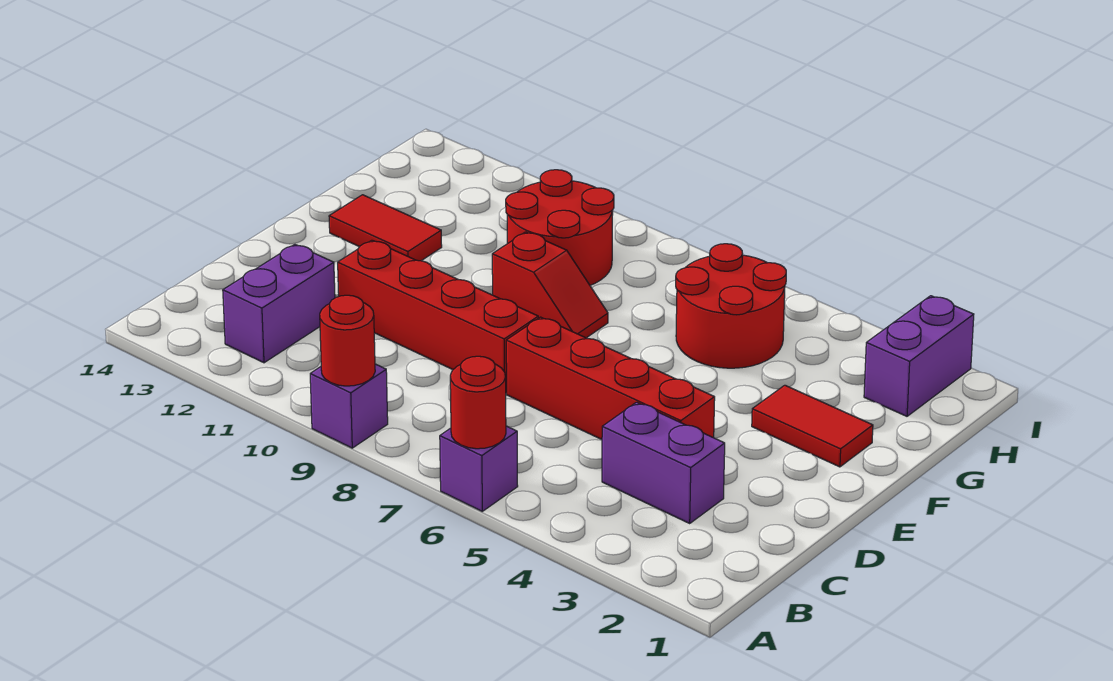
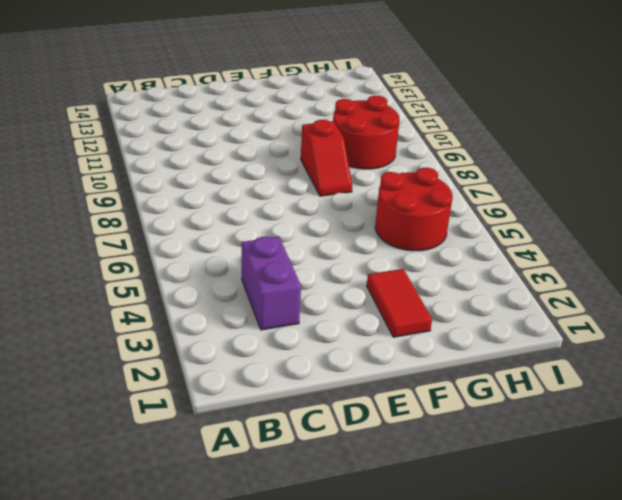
none -> purple brick A6 level 1
none -> purple brick A9 level 1
none -> purple brick B12:C12 level 1

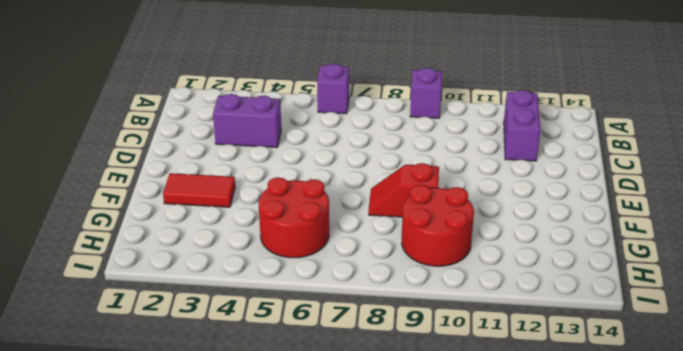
none -> red brick D4:D7 level 1
none -> red brick D8:D11 level 1
none -> red tile F12:F13 level 1

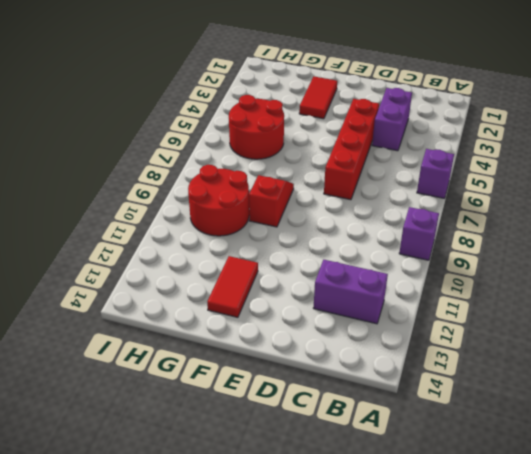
none -> red brick D8:D11 level 1
none -> purple brick H2:I2 level 1
none -> red round brick A6 level 2

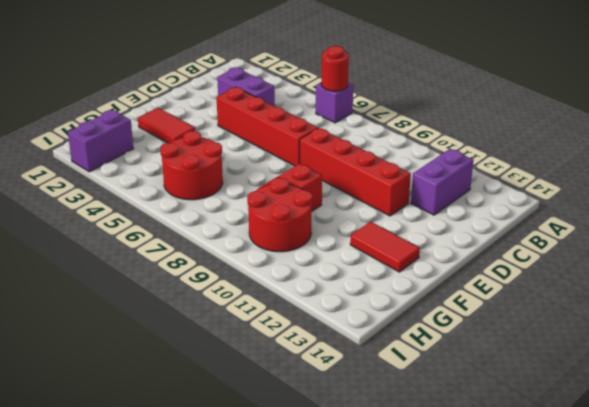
none -> purple brick A9 level 1
none -> red round brick A9 level 2

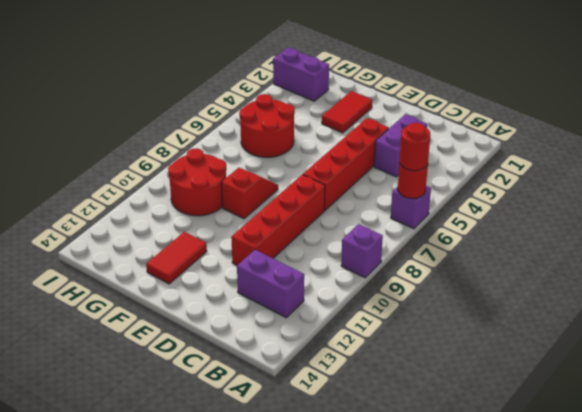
red round brick A6 level 3 -> red round brick A9 level 2

